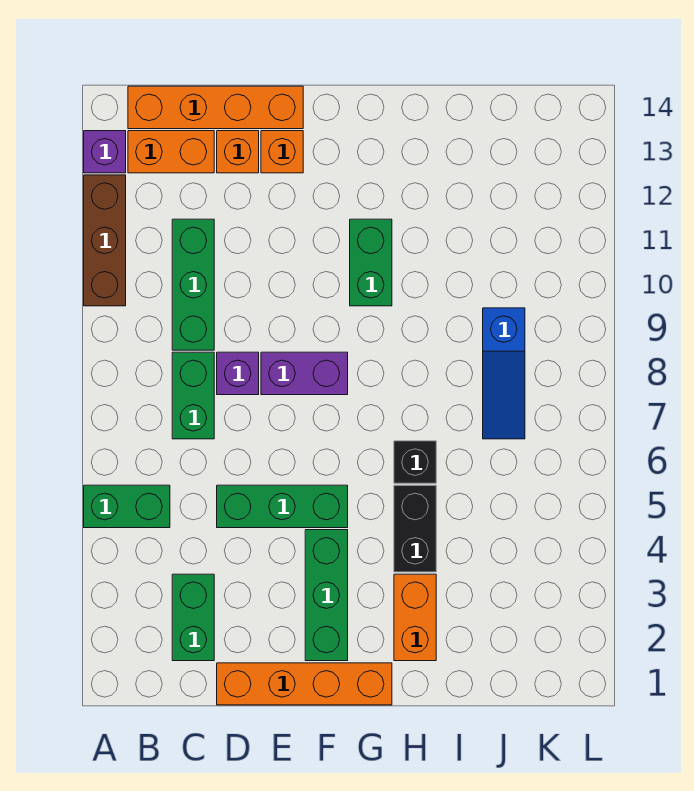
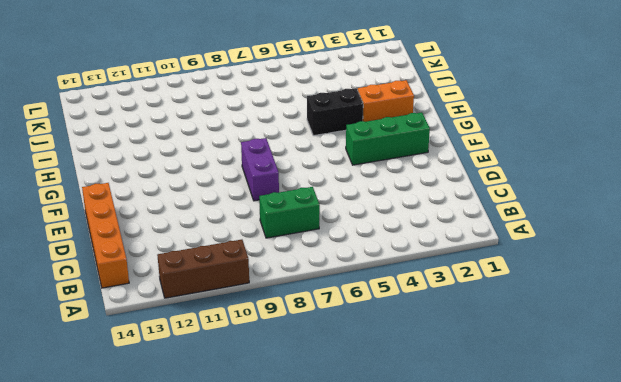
none -> green brick A5:B5 level 1
none -> purple brick A13 level 1
none -> orange brick B13:C13 level 1

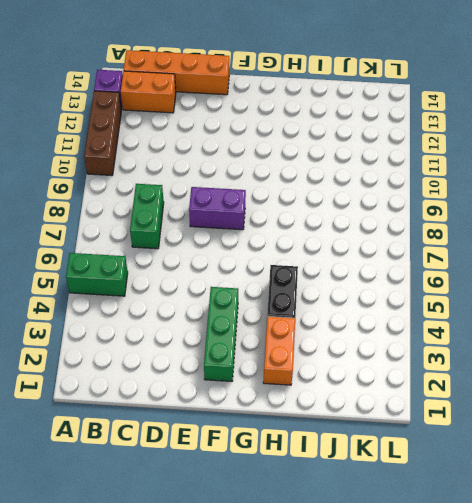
none -> green brick C2:C3 level 1
none -> green brick C9:C11 level 1
none -> orange brick D1:G1 level 1

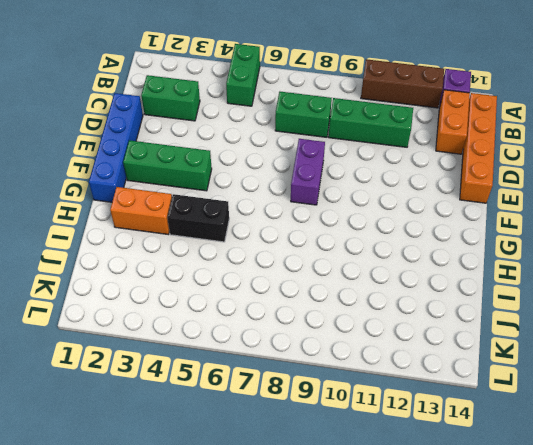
blue brick D1:G1 level 1 -> orange brick D1:G1 level 1
none -> green brick D5:F5 level 1
none -> purple brick D8 level 1
none -> orange brick D13 level 1

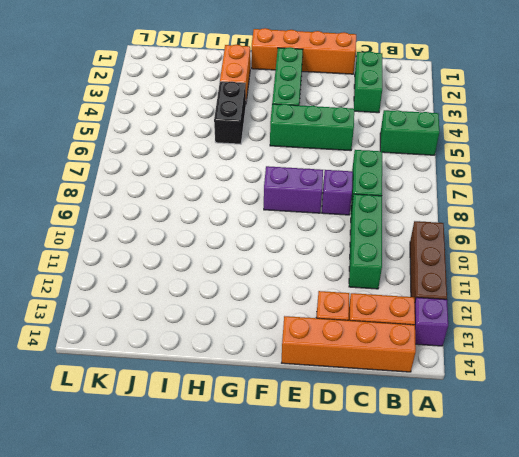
none -> orange brick E13 level 1
none -> green brick G10:G11 level 1
none -> black brick H6 level 1

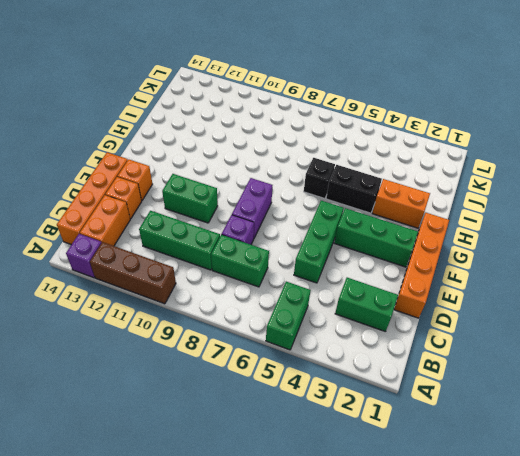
green brick E10:E11 level 1 -> green brick G10:G11 level 1
none -> blue slope J7:J9 level 1 top 9

